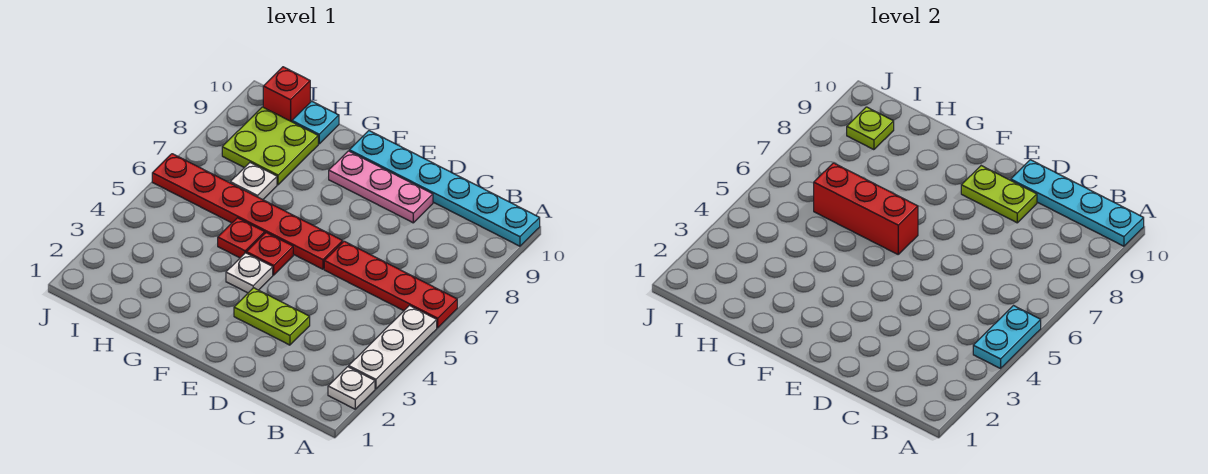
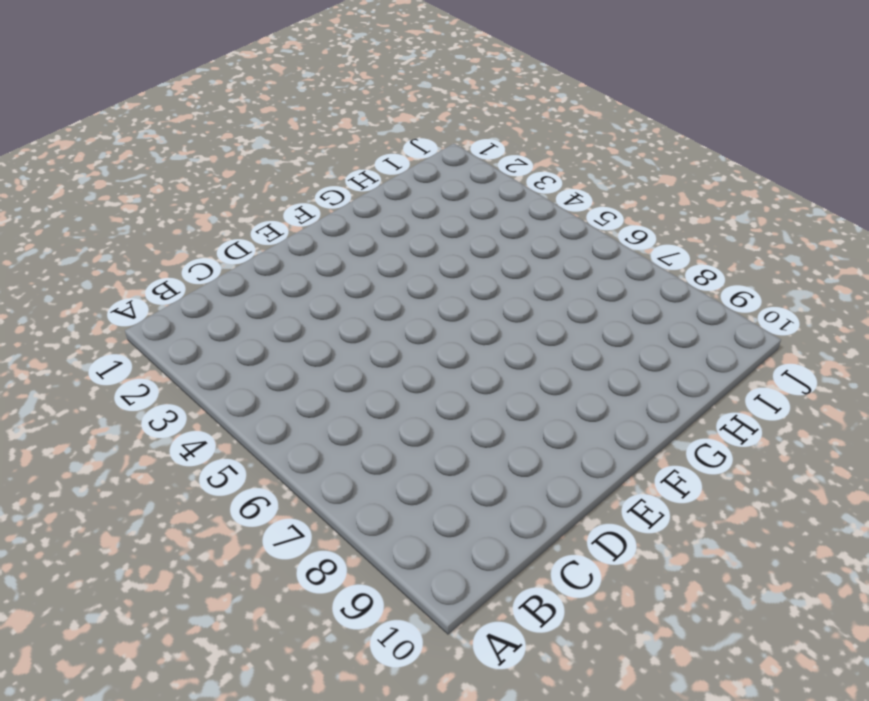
none -> white plate A2 level 1
none -> white plate A3:A5 level 1
none -> red plate A6:D6 level 1

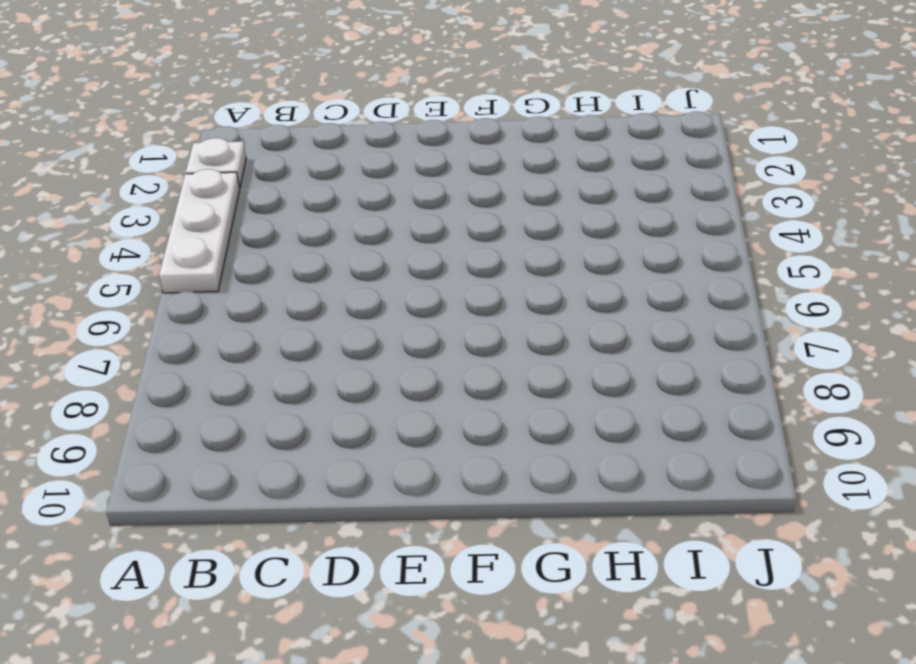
none -> red plate A6:D6 level 1
none -> cyan plate A10:F10 level 1
none -> lime plate D3:E3 level 1

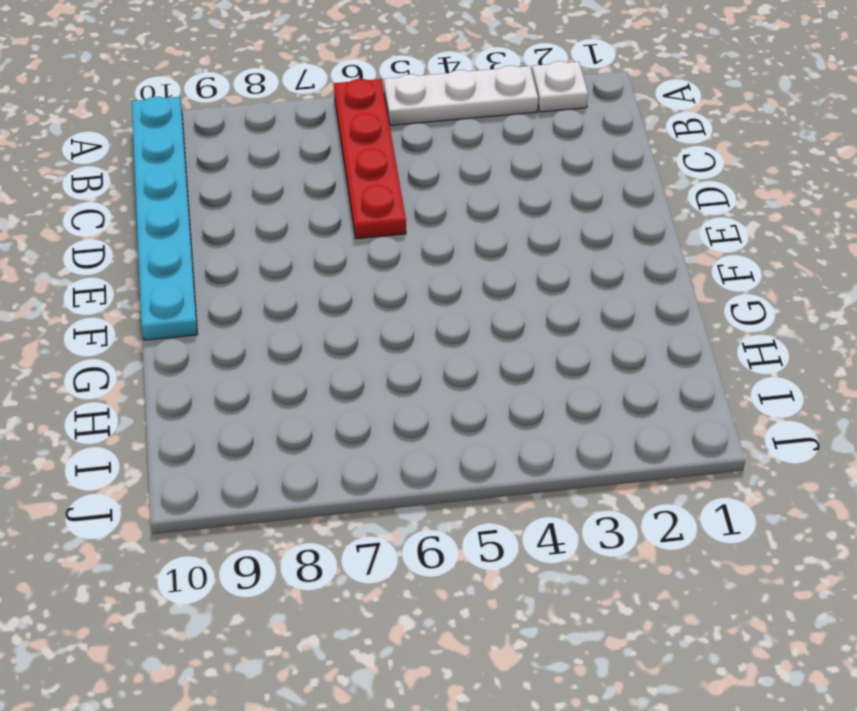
none -> lime plate D3:E3 level 1
none -> pink plate D9:F9 level 1
none -> red plate E6:J6 level 1

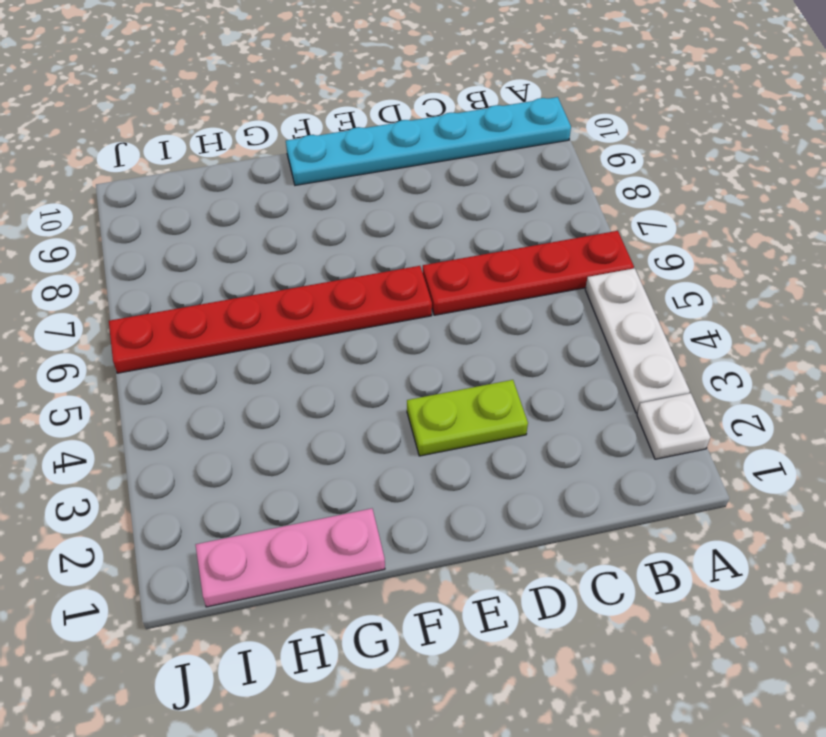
pink plate G1:I1 level 1 -> pink plate D9:F9 level 1
none -> white plate F4 level 1
none -> red plate F5 level 1
none -> red plate G5 level 1

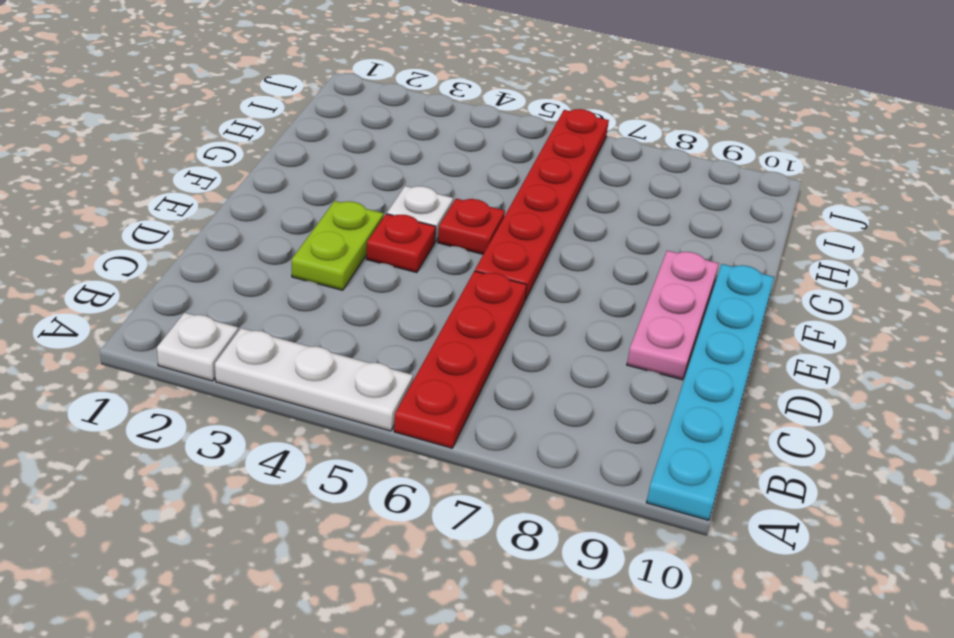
red plate E4 level 1 -> red plate G5 level 1
none -> white plate H7 level 1
none -> lime plate H8:I9 level 1
none -> cyan plate H10 level 1

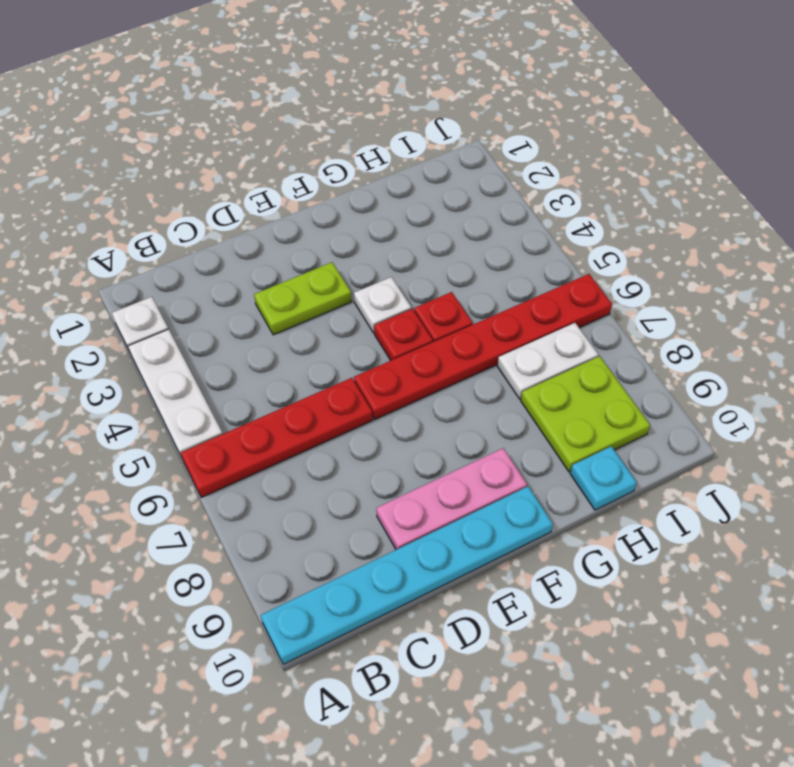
white plate H7:I7 level 1 -> white plate H7 level 1
none -> red brick I10 level 1
none -> cyan plate A4:A5 level 2
none -> cyan plate A10:D10 level 2

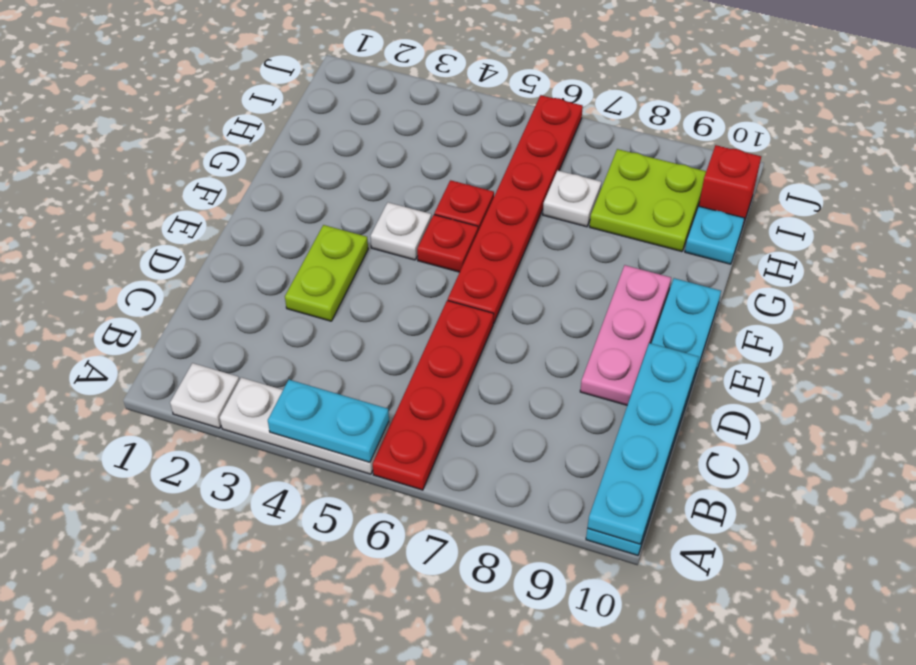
none -> lime plate D9:E9 level 2
none -> red brick F6:H6 level 2
none -> lime plate I9 level 2

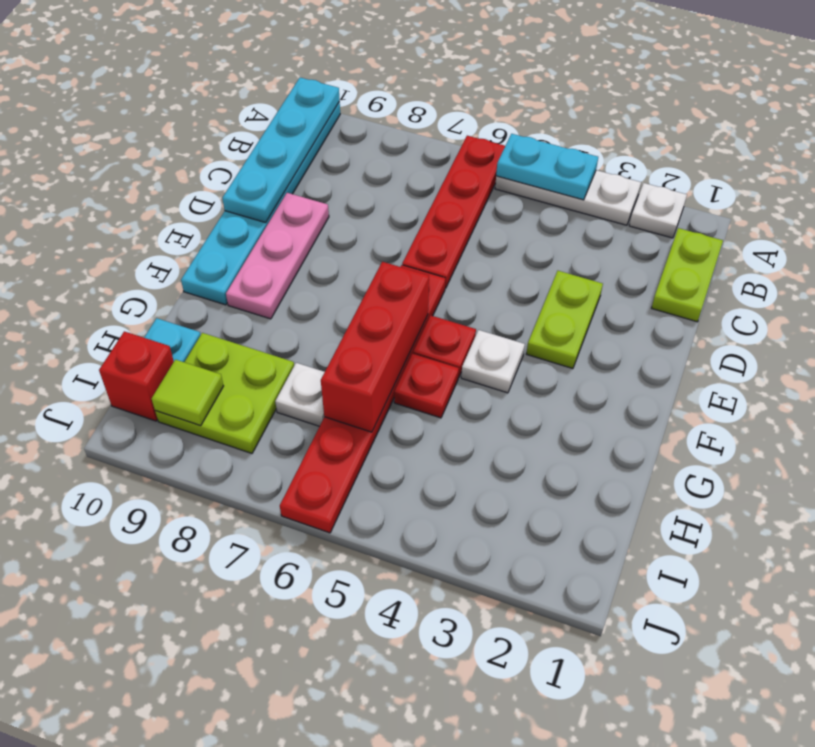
lime plate B1:C1 level 1 -> lime plate D9:E9 level 2
lime tile I9 level 2 -> lime plate I9 level 2

